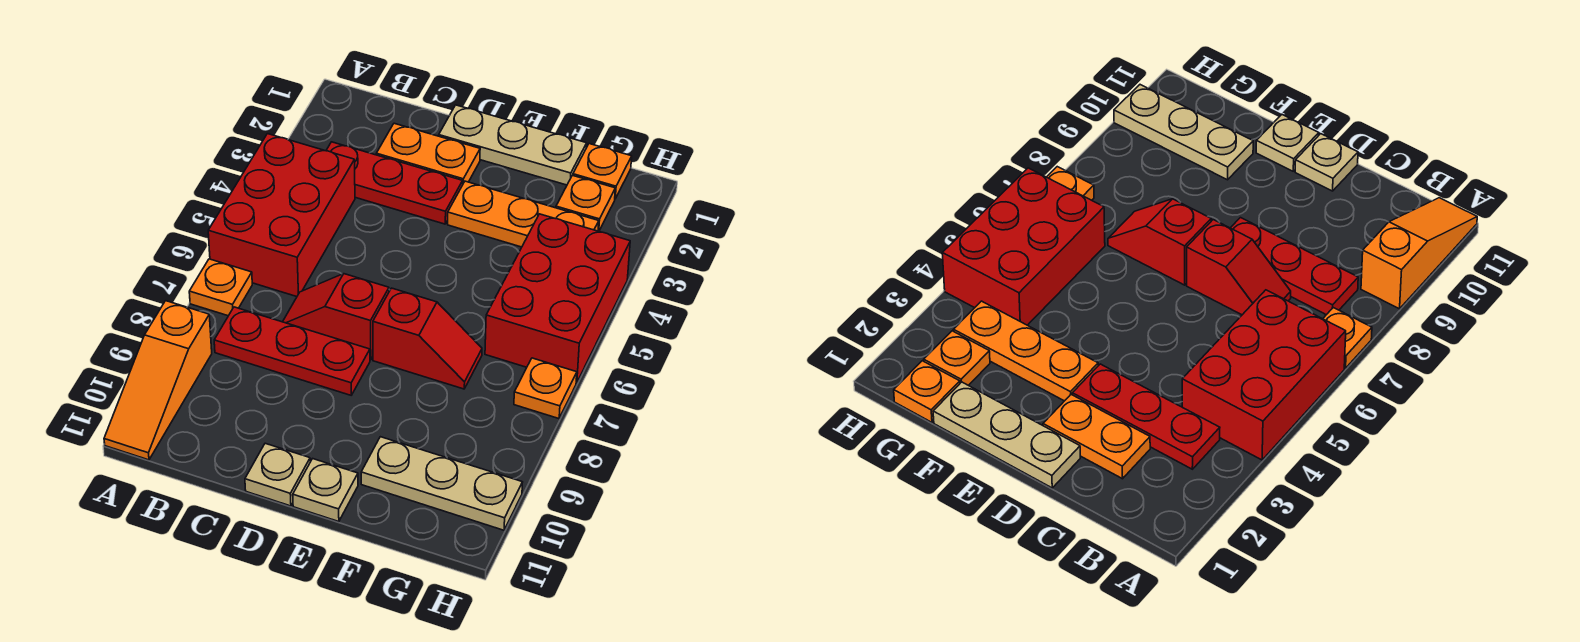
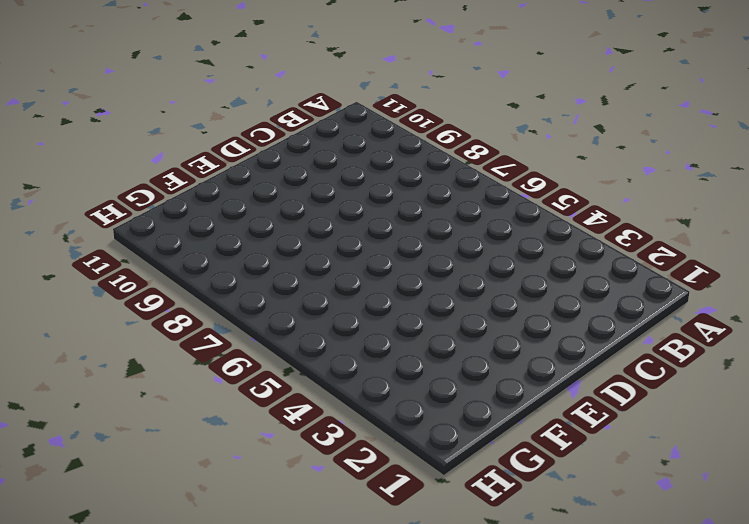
none -> red brick A4:B6 level 1
none -> orange plate A7 level 1
none -> orange slope A9:A11 level 1 top 9

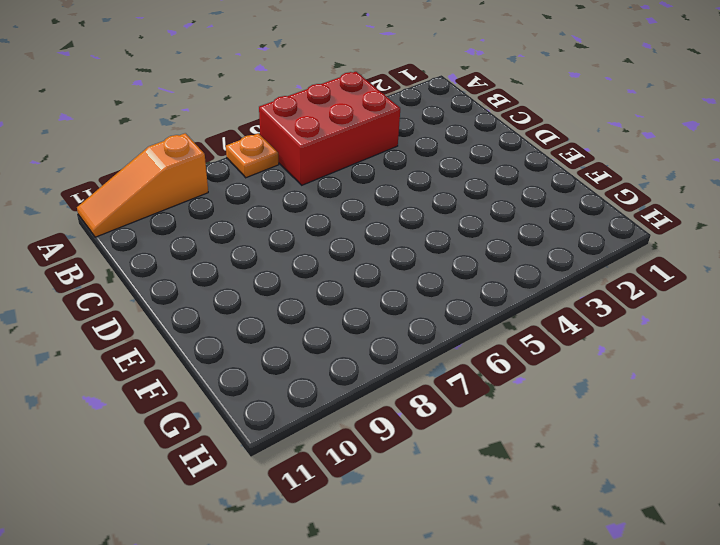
none -> red plate B3:D3 level 1
none -> red plate B8:D8 level 1
none -> orange plate C2:D2 level 1

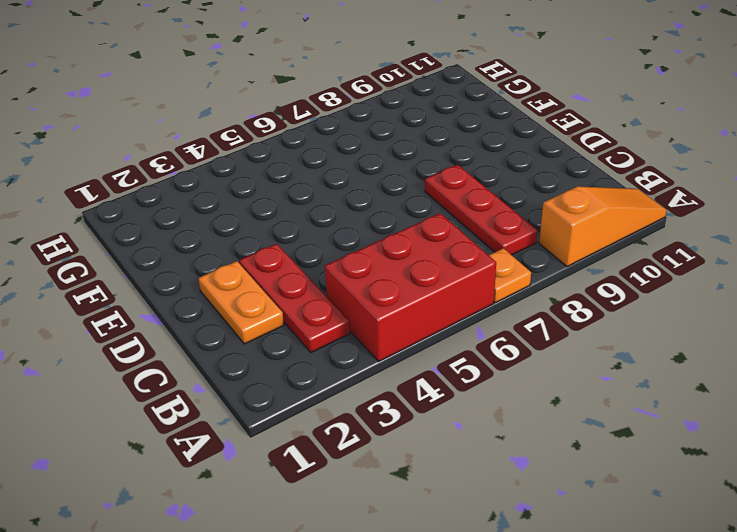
none -> red slope C7:D7 level 1 top D
none -> tan plate D1:F1 level 1
none -> tan plate D11 level 1

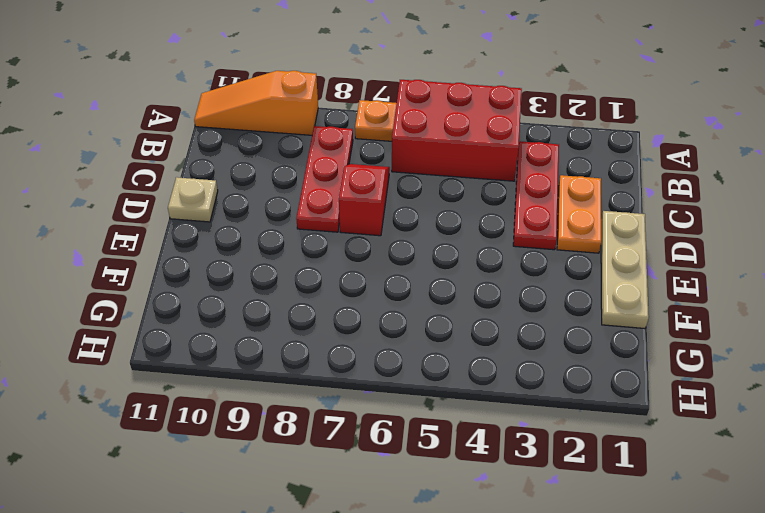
none -> orange plate E3:G3 level 1
none -> red slope E7:F7 level 1 top E
none -> tan plate E11 level 1

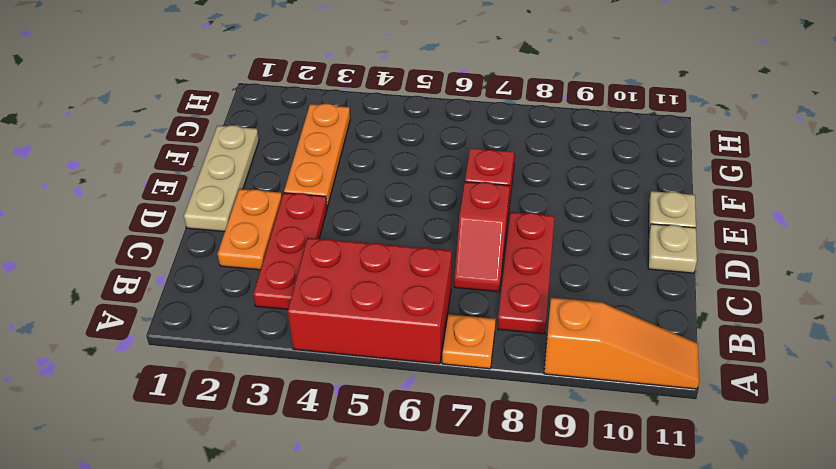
none -> tan plate F10:H10 level 1
none -> orange plate G1 level 1
none -> orange plate G2 level 1

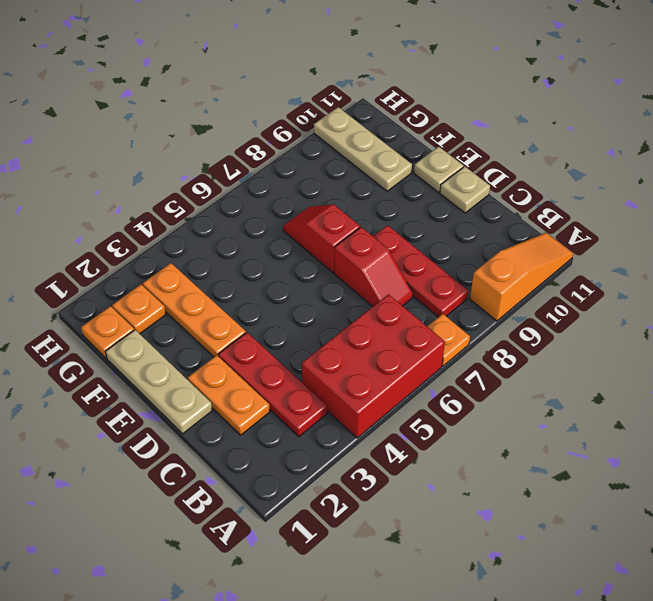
none -> red brick G4:H6 level 1
none -> orange plate H7 level 1

